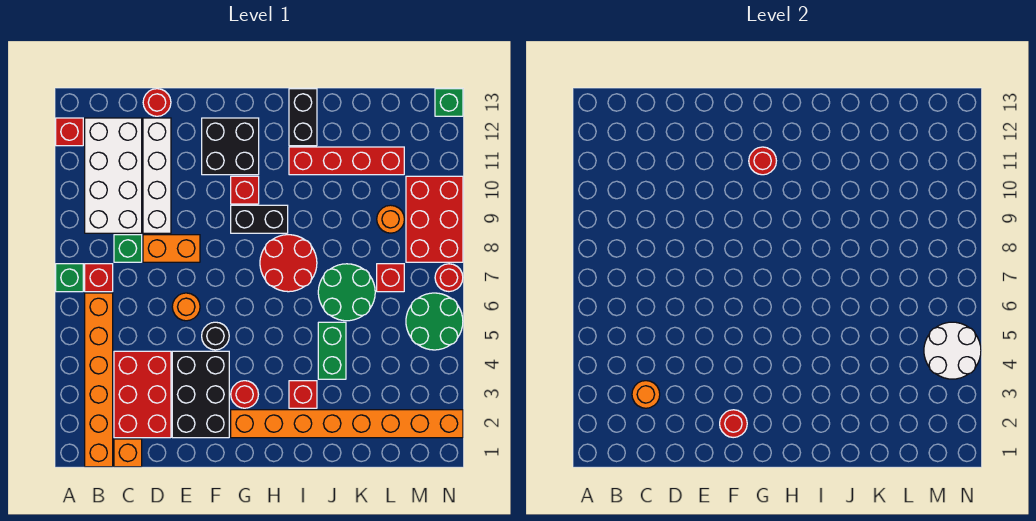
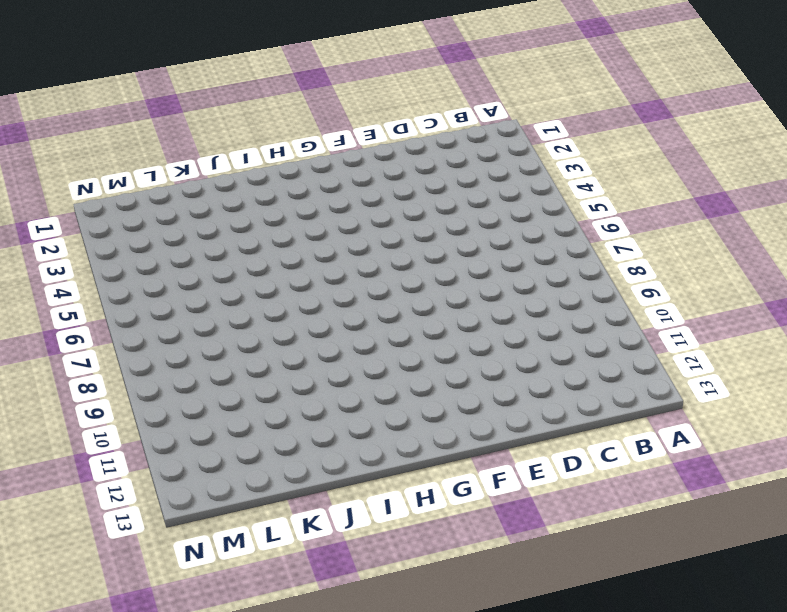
none -> green brick A7 level 1
none -> red brick A12 level 1
none -> orange brick B1:B6 level 1
none -> red brick B7 level 1

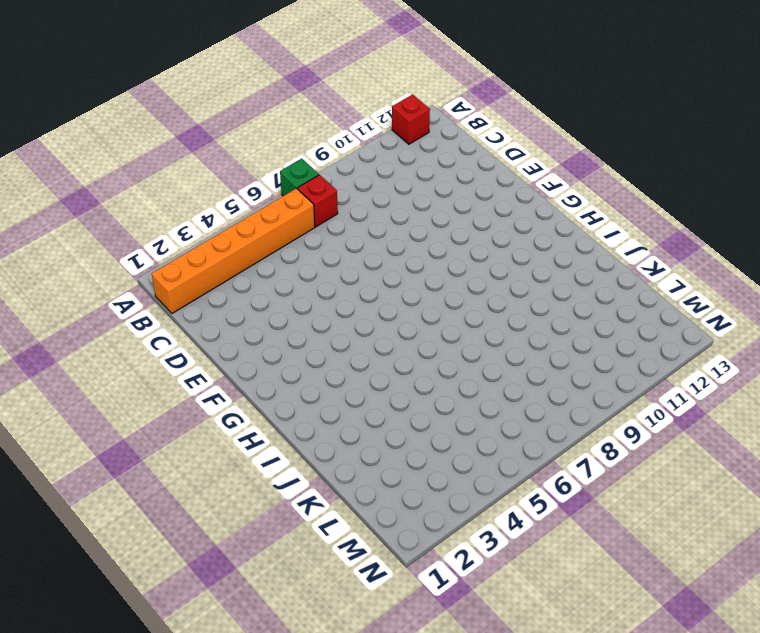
none -> white brick B9:C12 level 1
none -> orange brick C1 level 1
none -> red brick C2:D4 level 1
none -> green brick C8 level 1

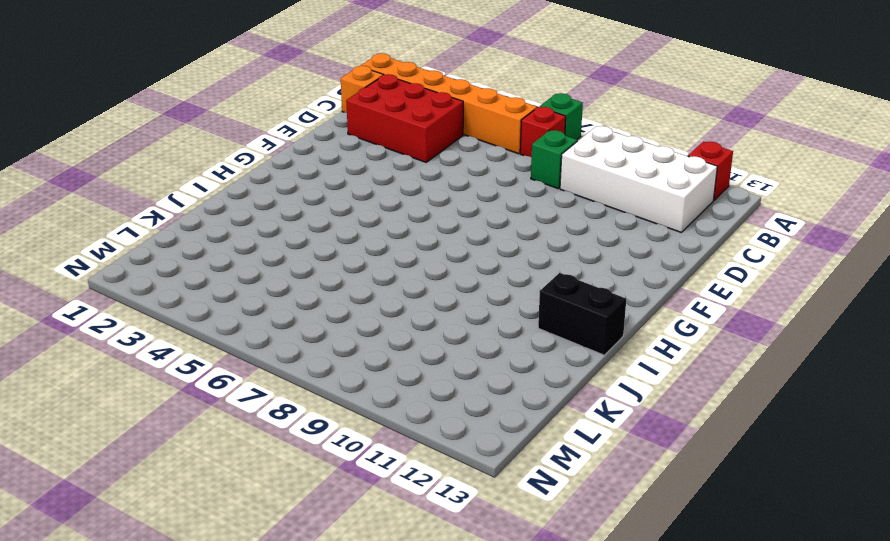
none -> orange brick D8:E8 level 1
none -> white brick D9:D12 level 1
none -> red round brick D13 level 1
none -> black brick E2:F4 level 1

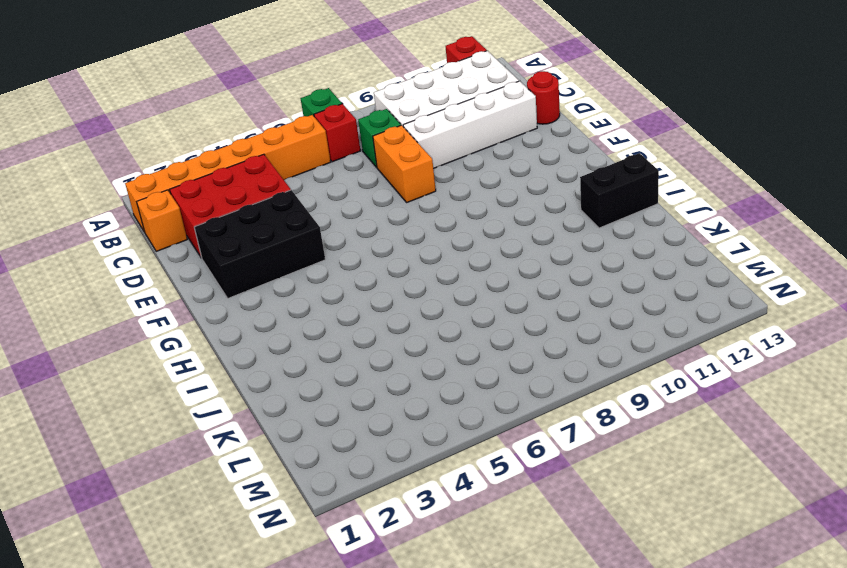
none -> orange round brick E6 level 1
none -> black round brick F5 level 1
none -> black brick F11:G12 level 1
none -> orange brick G2:N2 level 1

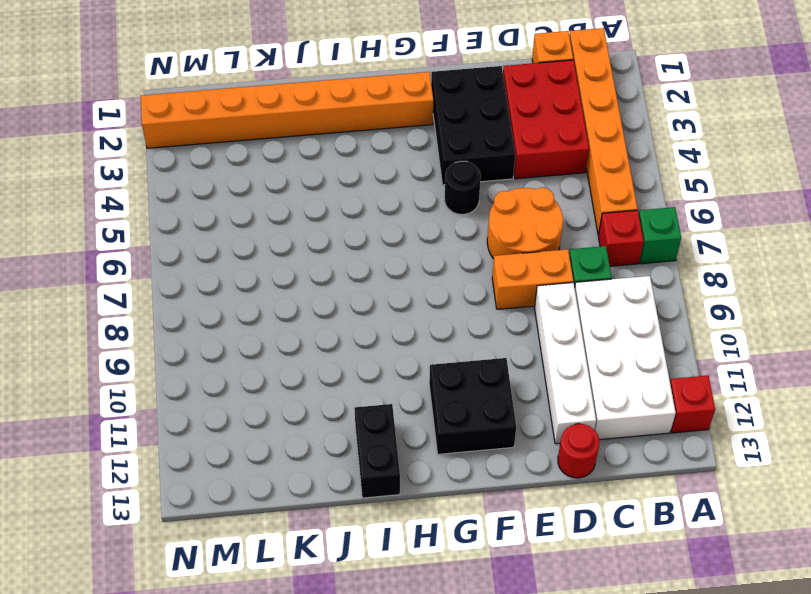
orange round brick D6:E7 level 1 -> orange round brick E6 level 1
none -> red round brick G3 level 1
none -> black brick G9:H9 level 1
none -> red brick G10 level 1
none -> red round brick H7:I8 level 1

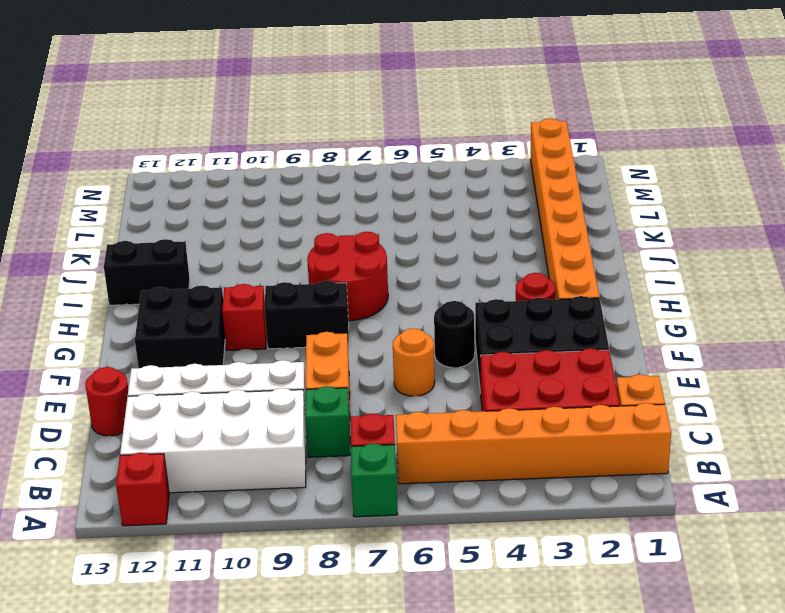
black brick G8:G9 level 1 -> black brick G9:H9 level 1
none -> red brick I3 level 1
none -> red brick I11:L11 level 1
none -> green brick J4:J5 level 1
none -> green round brick J6:K7 level 1

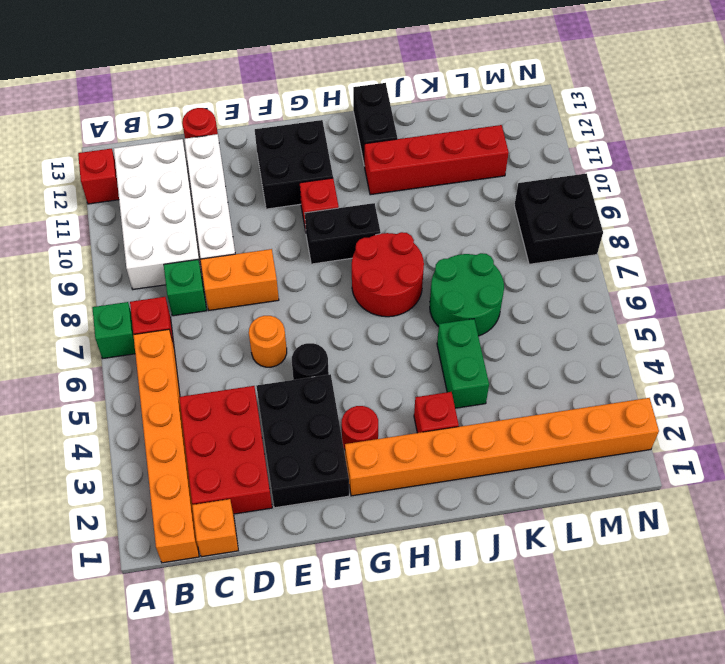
black brick M8:N9 level 1 -> red brick M8:N10 level 1
none -> red brick L7 level 1
none -> orange round brick L9 level 1
none -> green round brick M5:N6 level 1
none -> red round brick N7 level 1

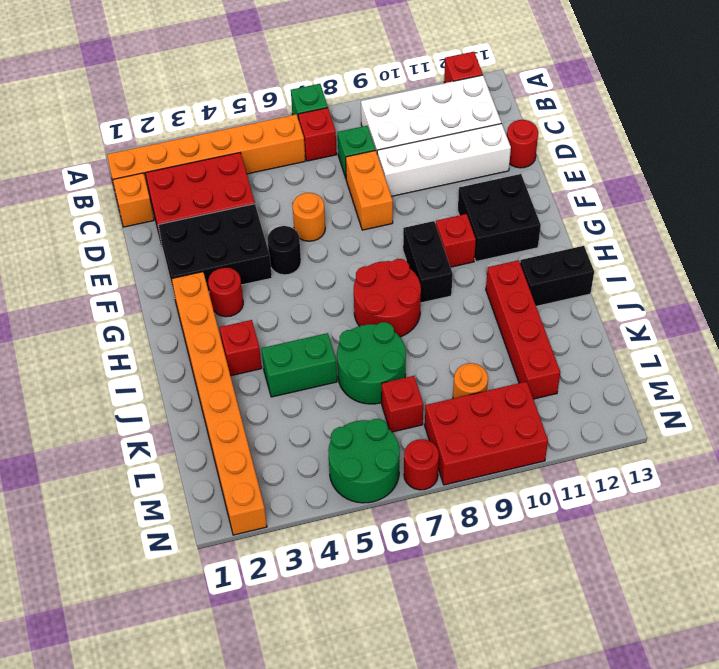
none -> green brick N13 level 1
none -> orange round brick C3 level 2
none -> red round brick F2 level 2
none -> red round brick G11 level 2

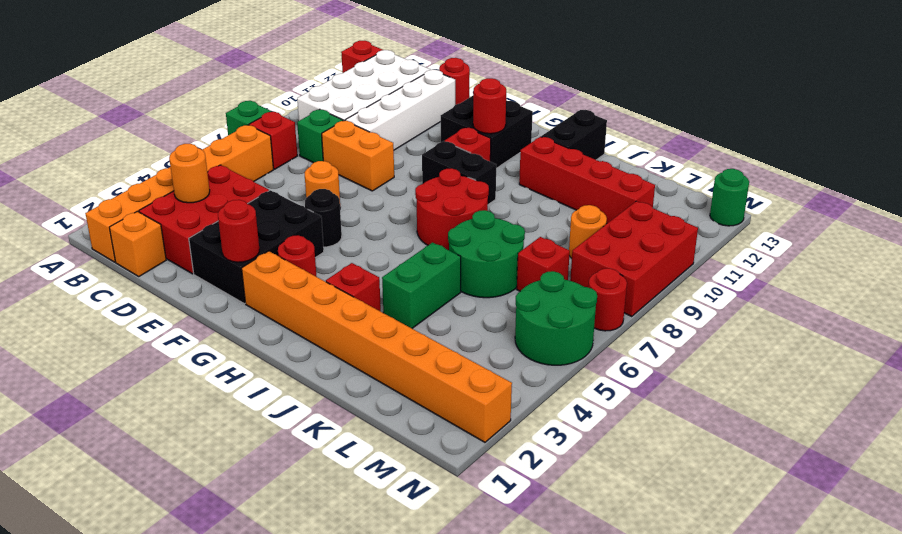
green round brick N13 level 1 -> green brick N13 level 1
none -> white round brick M4:N5 level 2

